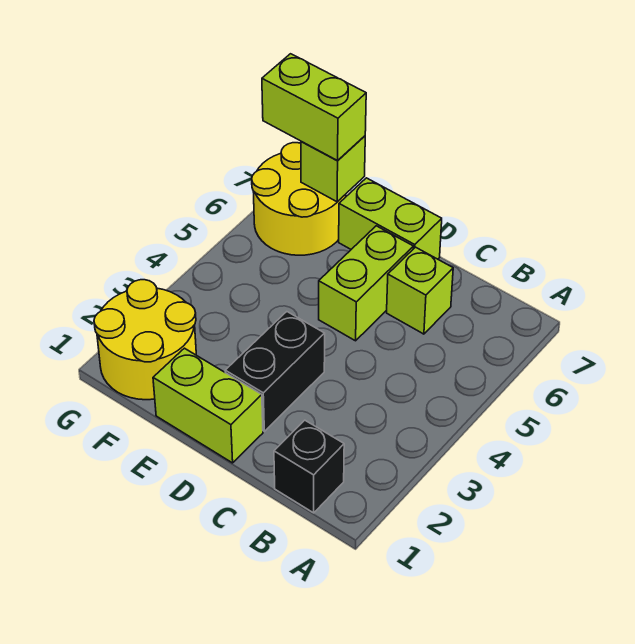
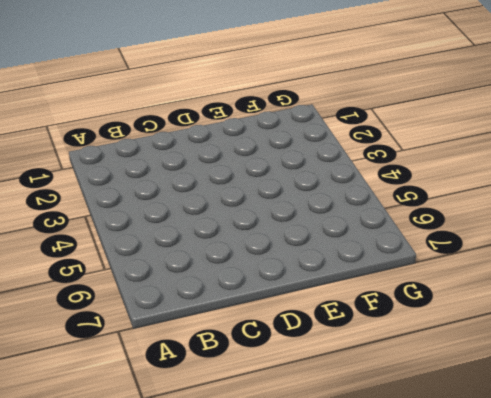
none -> black brick B1 level 1
none -> lime brick C6 level 1

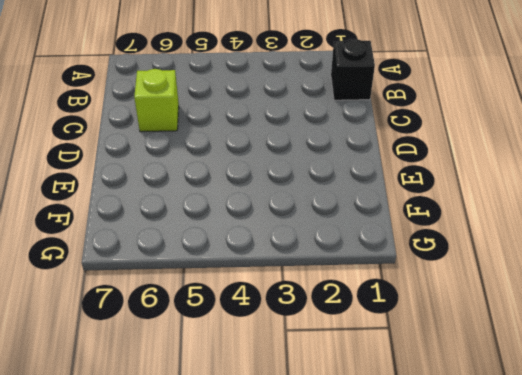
none -> lime brick D1:E1 level 1
none -> black brick D2:D3 level 1

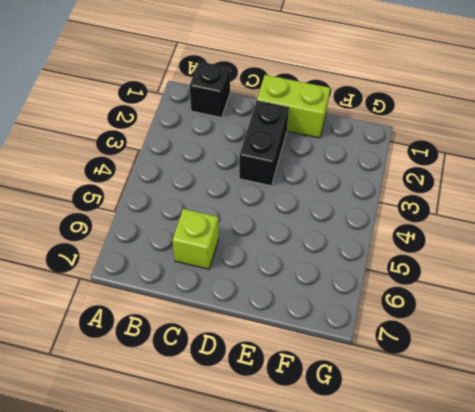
none -> lime brick D5:D6 level 1
none -> lime brick D7:E7 level 1

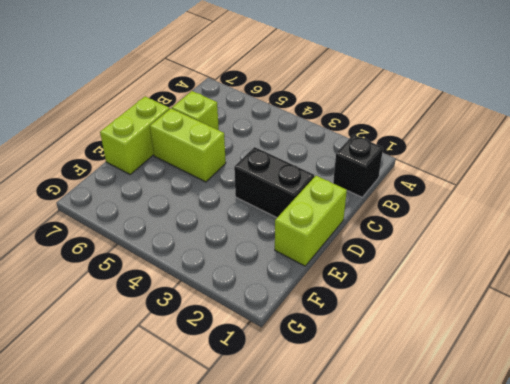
none -> yellow round brick F1:G2 level 1
none -> yellow round brick F6:G7 level 1

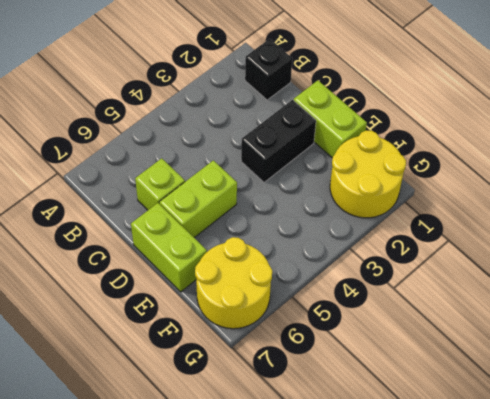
none -> lime brick F7 level 2
none -> lime brick F7:G7 level 3

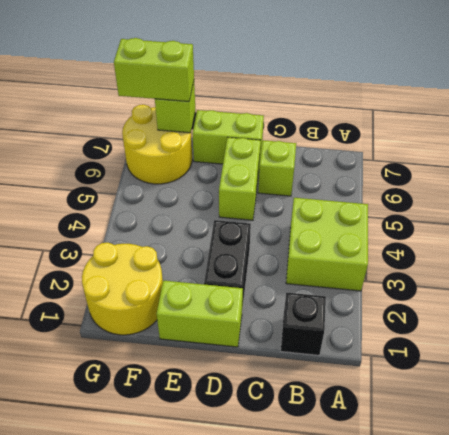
lime brick A3:B4 level 1 -> none

